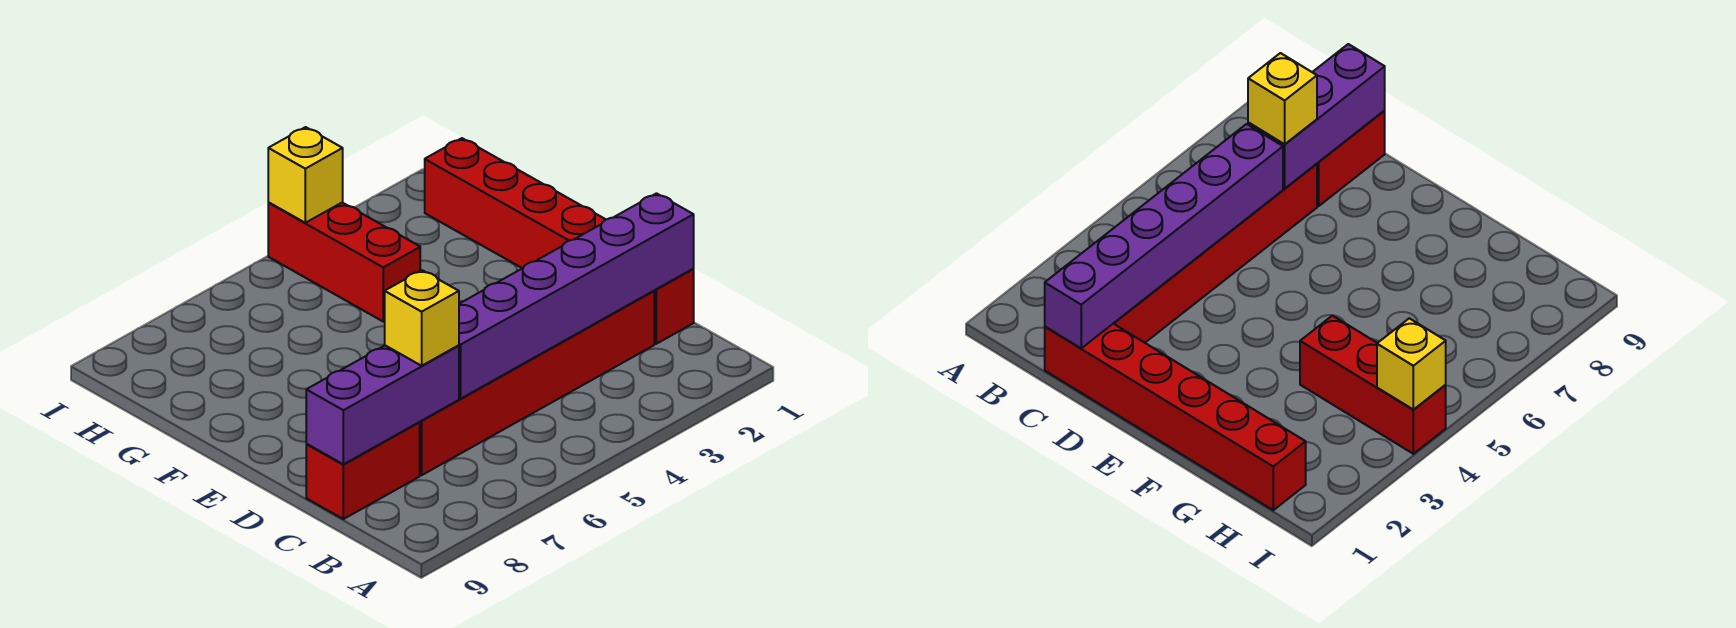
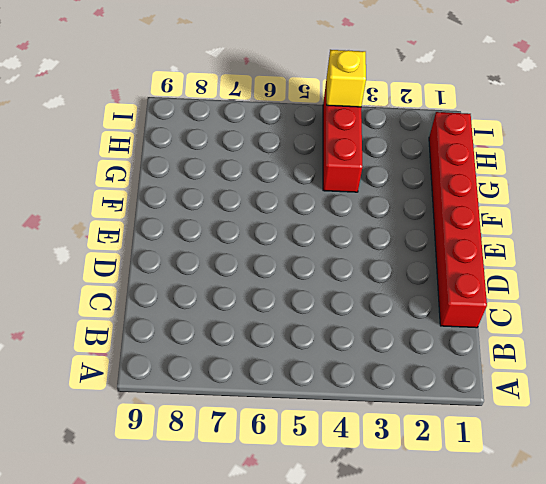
none -> red brick C2:C7 level 1
none -> red brick C8:C9 level 1

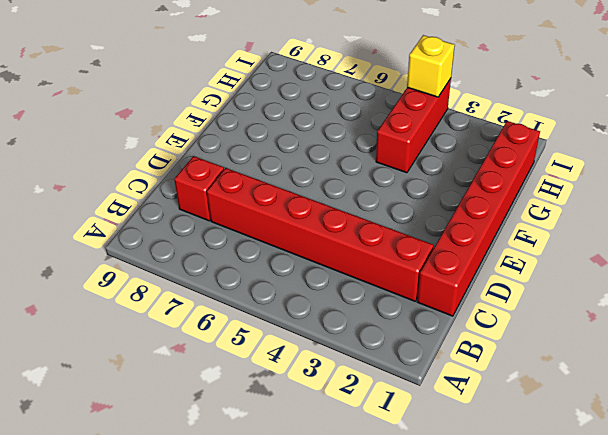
red brick C8 level 1 -> red brick C8:C9 level 1
none -> purple brick C1:C6 level 2
none -> purple brick C7:C9 level 2

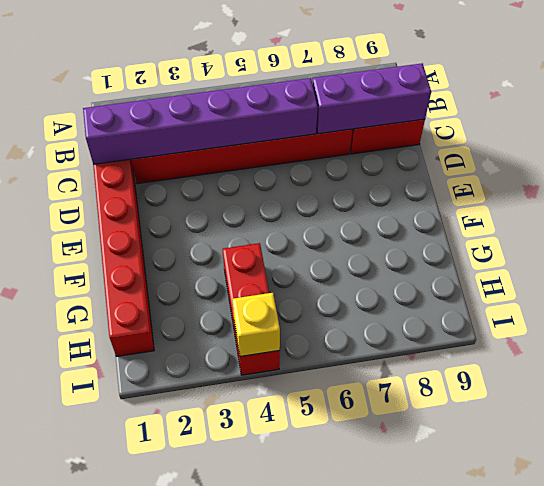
none -> yellow brick C7 level 3

